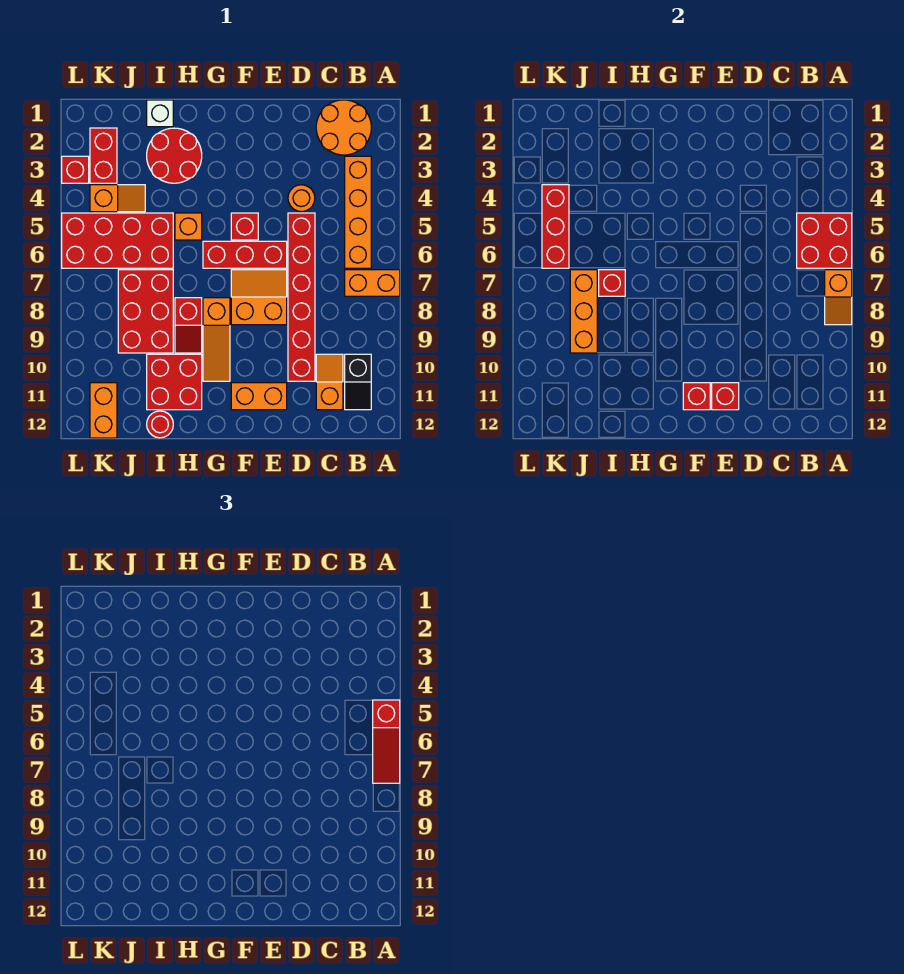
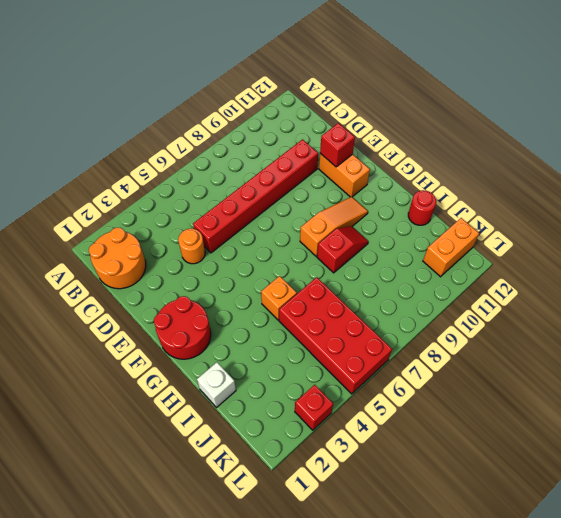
red round brick F1:G2 level 1 -> red round brick H2:I3 level 1
none -> orange brick A7:B7 level 1
none -> orange brick B3:B6 level 1
none -> black slope B10:B11 level 1 top 10
none -> orange slope C10:C11 level 1 top 11

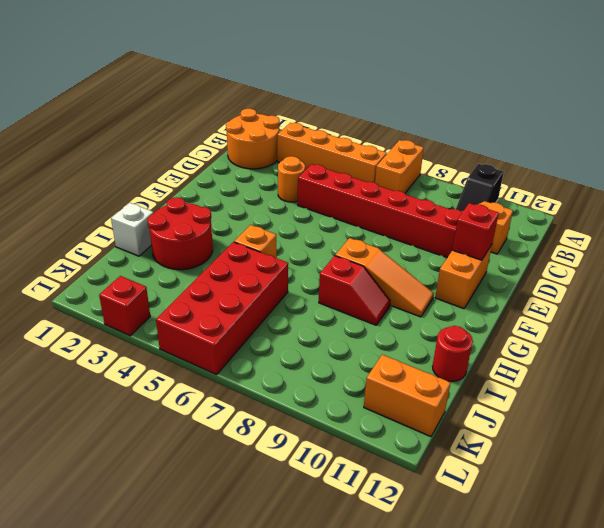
black slope A10:B10 level 1 top A -> black slope B10:B11 level 1 top 10
none -> red brick E6:G6 level 1
none -> orange slope E7:F8 level 1 top 8
none -> red brick F5 level 1
none -> red brick H10:I11 level 1

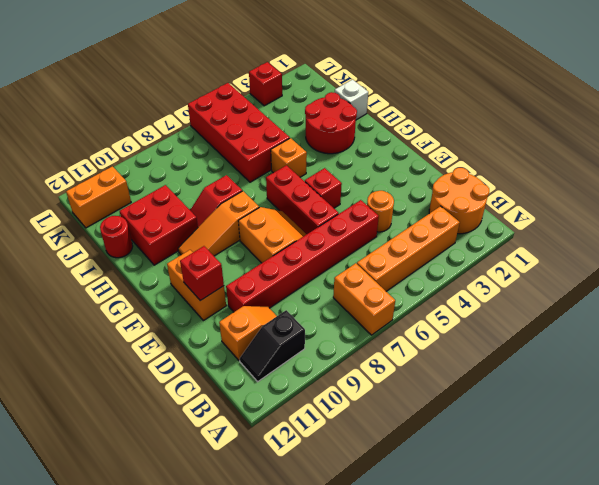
none -> red brick I7:J9 level 1
none -> orange slope J4:K4 level 1 top K
none -> red brick K2:K3 level 1
none -> red brick A5:B6 level 2

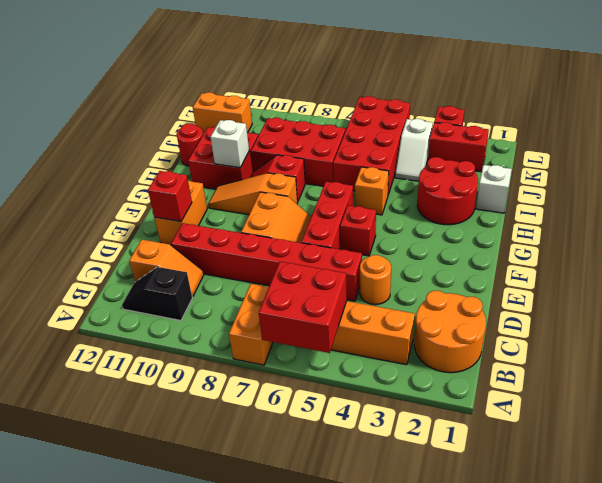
white brick H10 level 2 -> none
white slope J4:K4 level 1 top K -> orange slope J4:K4 level 1 top K
none -> orange slope A7:A8 level 2 top 7
none -> red brick F11 level 2
none -> red brick I7 level 2
none -> orange brick J7:J9 level 2

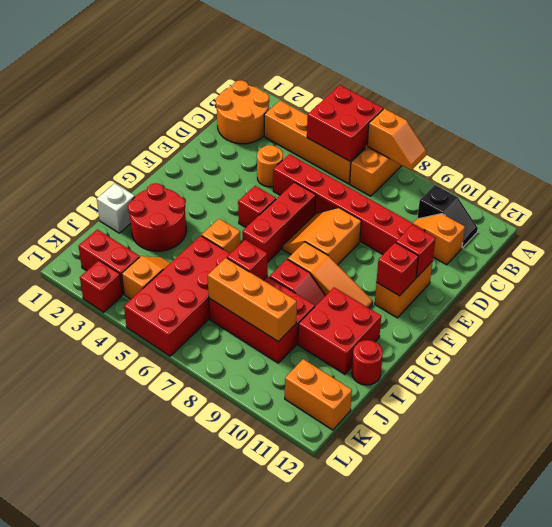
none -> red brick K4:K6 level 2
none -> red slope A5:A7 level 3 top 5

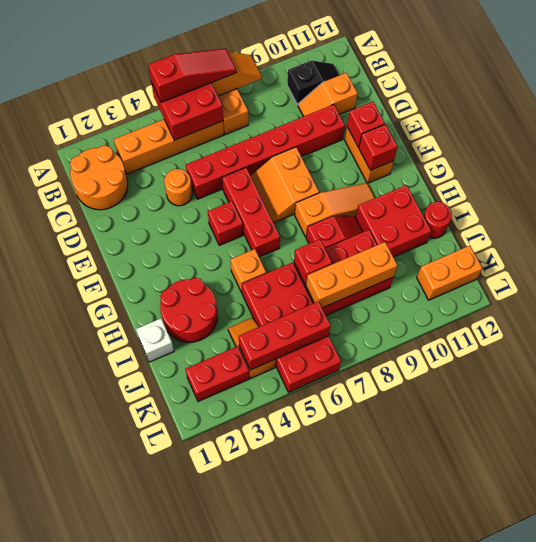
none -> red brick L3 level 1

